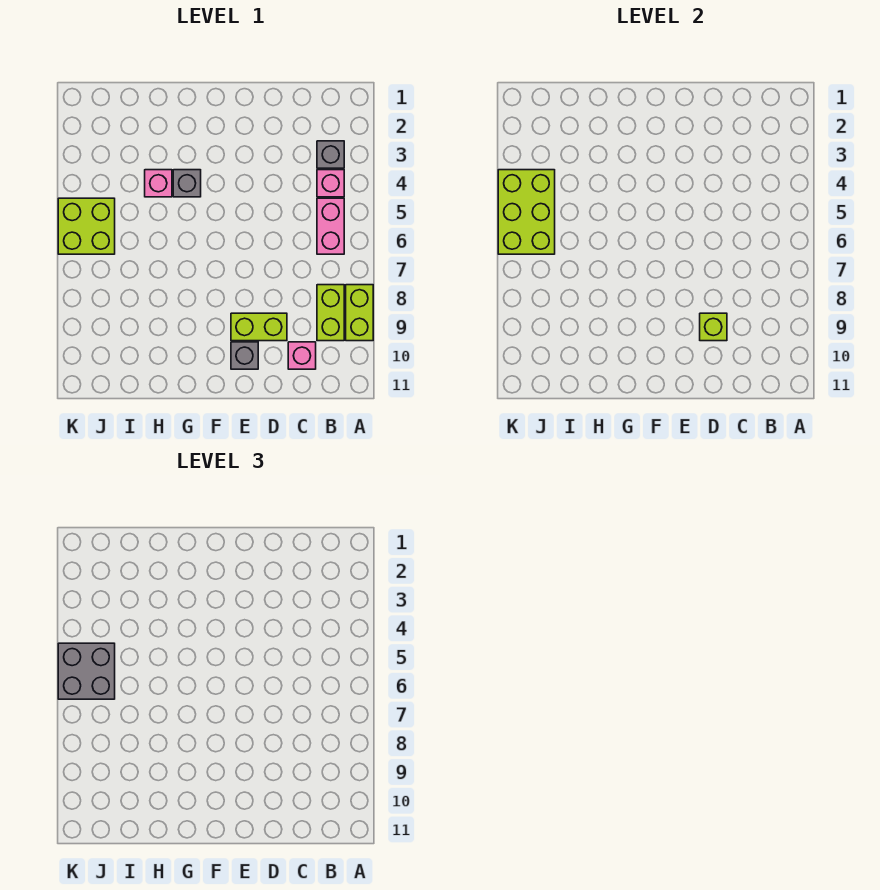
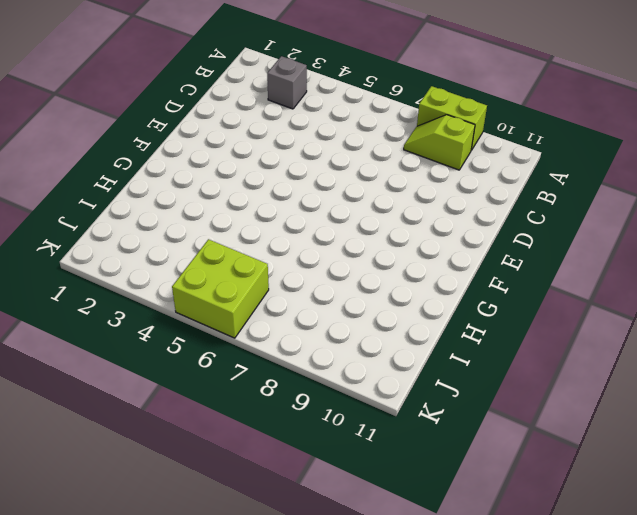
lime slope B8:B9 level 1 top 9 -> lime brick B8:B9 level 1
none -> pink brick B4 level 1
none -> pink brick B5:B6 level 1
none -> pink brick C10 level 1

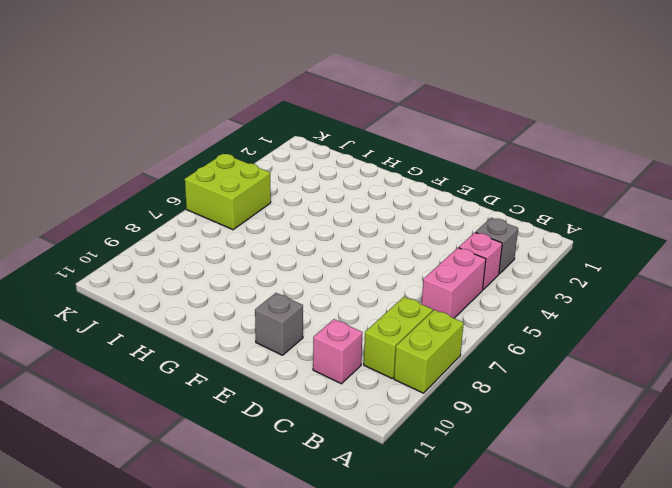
none -> lime brick D9:E9 level 1
none -> grey brick G4 level 1
none -> pink brick H4 level 1

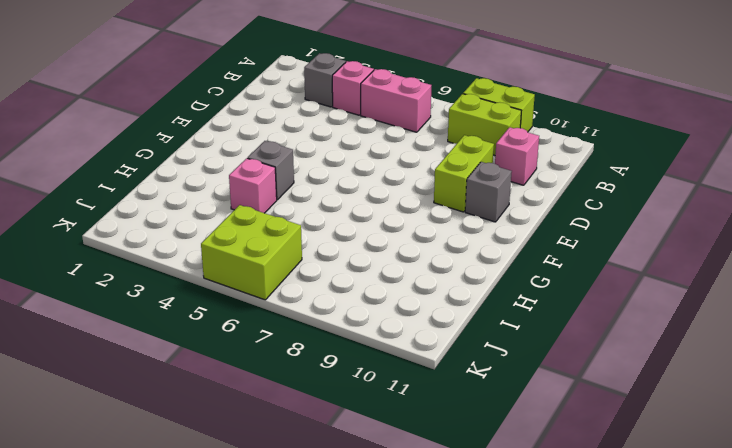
none -> lime brick D9 level 2
none -> lime brick J4:K6 level 2
none -> grey brick J5:K6 level 3

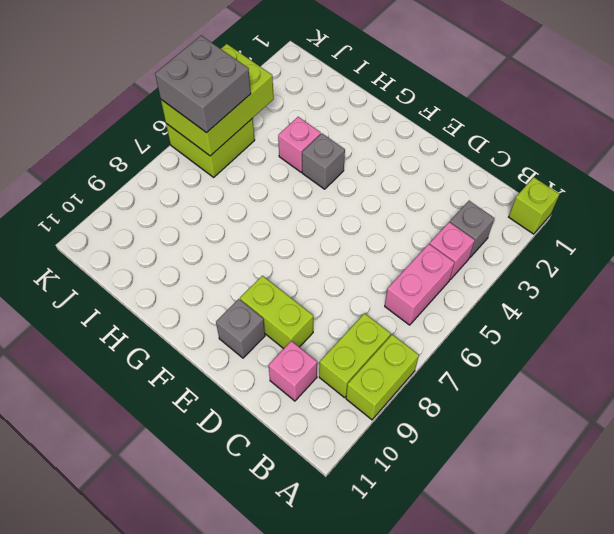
lime brick A1 level 1 -> lime brick D9 level 2

